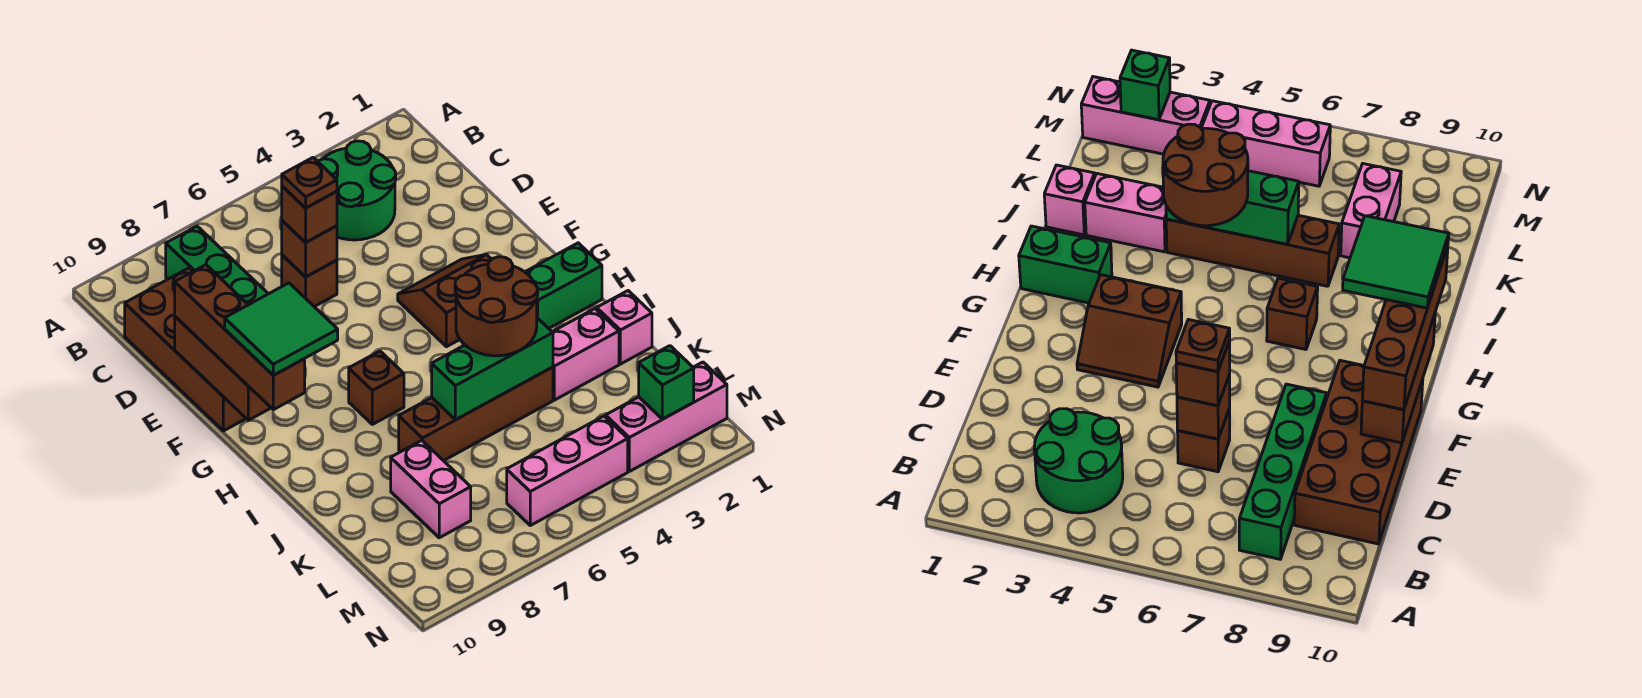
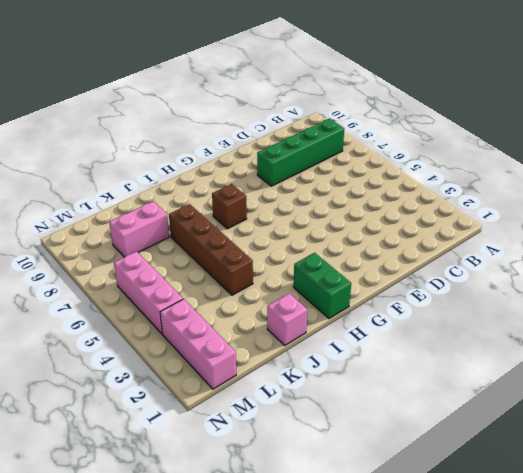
none -> green round brick B3:C4 level 1
none -> brown brick C9:F10 level 1
none -> brown brick D6 level 1

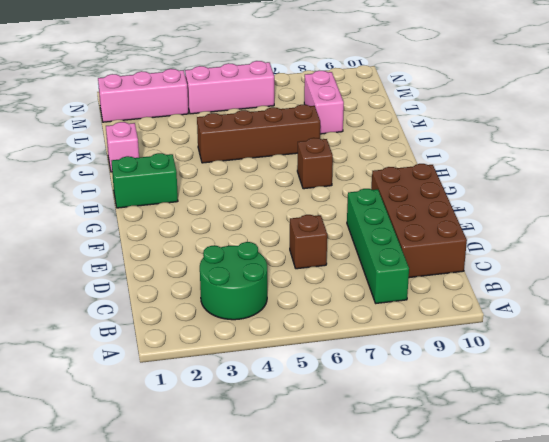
none -> brown slope F3:G4 level 1 top G
none -> pink brick J2:J3 level 1
none -> brown brick D6 level 2

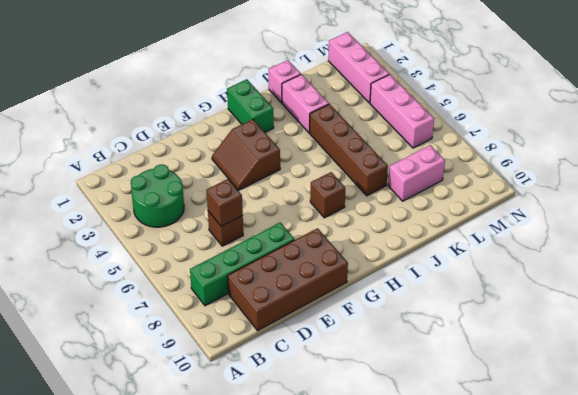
none -> brown brick E10:G10 level 2
none -> green brick J4:J6 level 2
none -> green brick M2 level 2

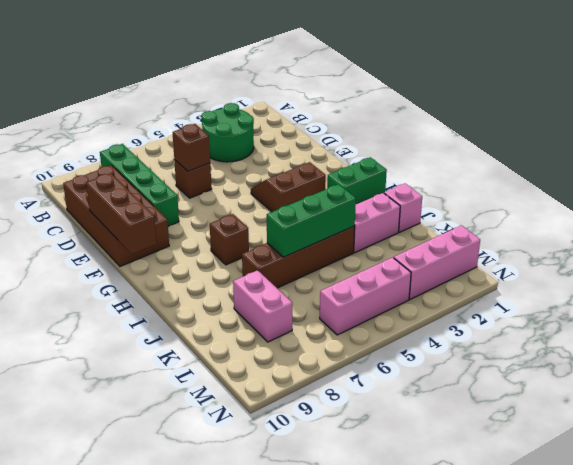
none -> green brick M2 level 2
none -> brown brick D6 level 3
none -> brown brick E10:H10 level 3

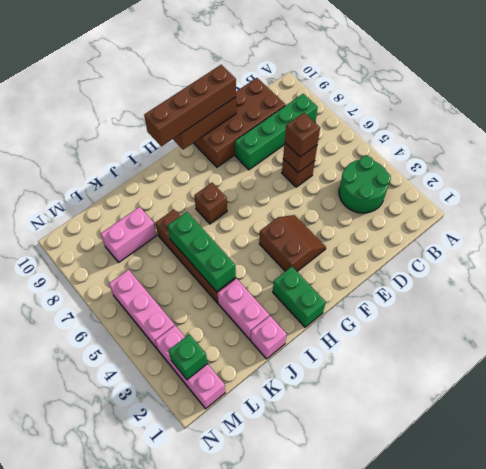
none -> brown round brick I4:J5 level 3
none -> brown plate D6 level 4
none -> green tile G9:H10 level 4

